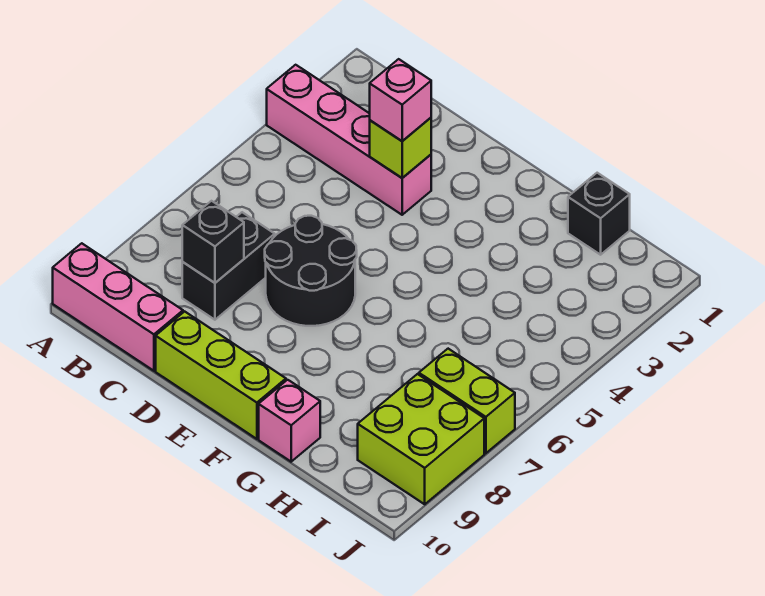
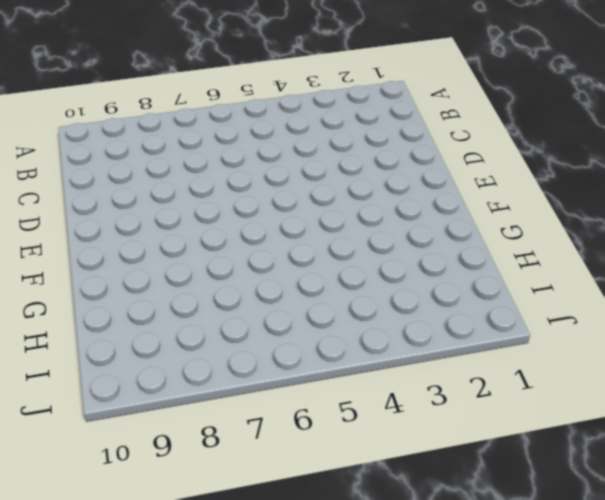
none -> pink brick A3:D3 level 1
none -> pink brick A10:C10 level 1
none -> black brick C7:C8 level 1

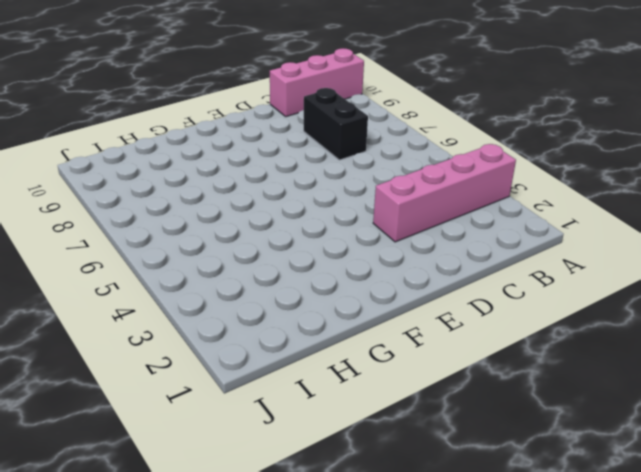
none -> black round brick D6:E7 level 1
none -> lime brick D10:F10 level 1
none -> pink brick G10 level 1

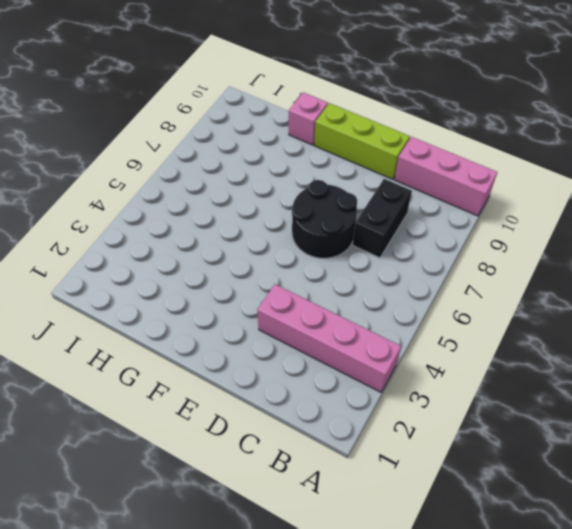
none -> black brick H1 level 1
none -> lime brick I7:J7 level 1
none -> lime brick I8:J9 level 1

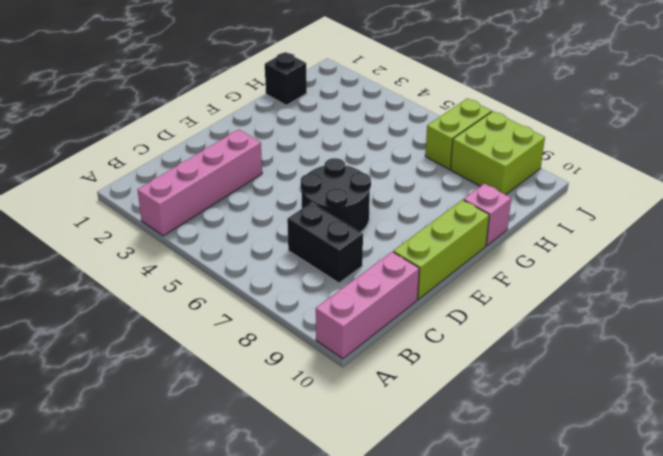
none -> black brick C8 level 2
none -> lime brick D3 level 2
none -> pink brick D3 level 3

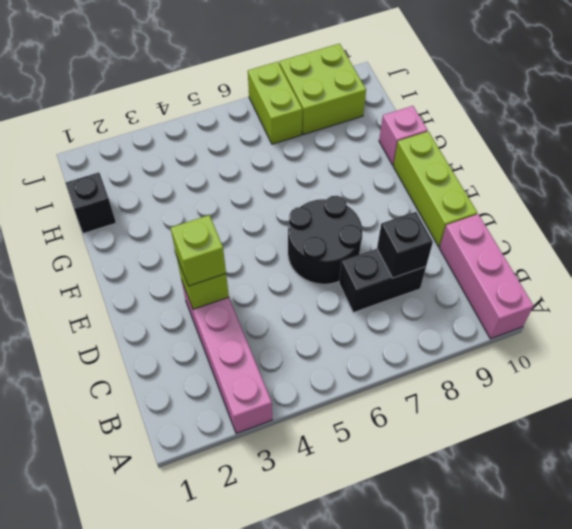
lime brick D3 level 3 -> pink brick D3 level 3

